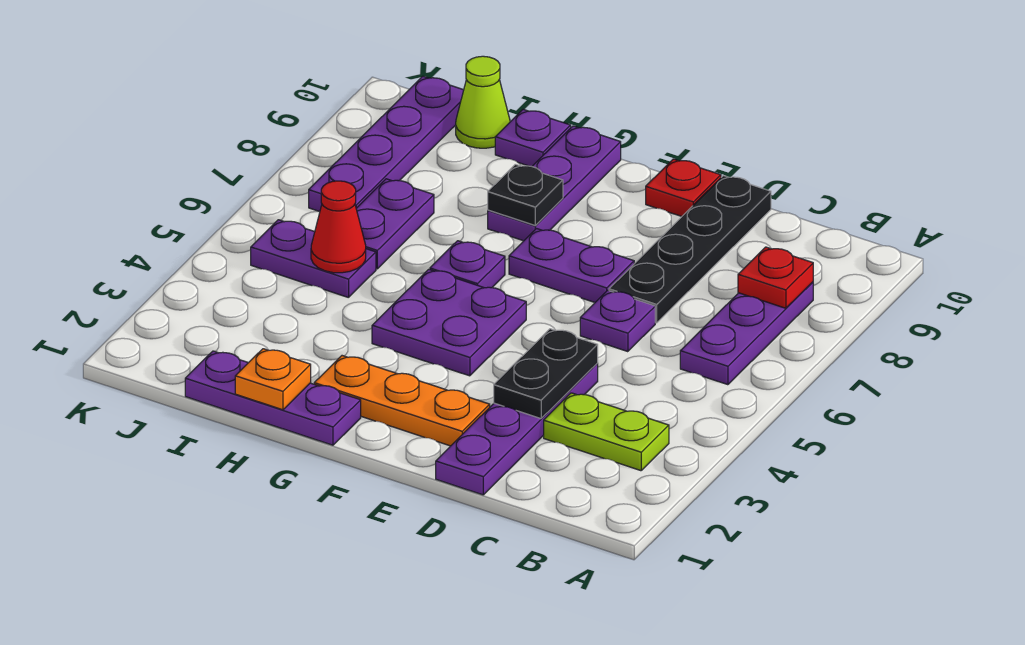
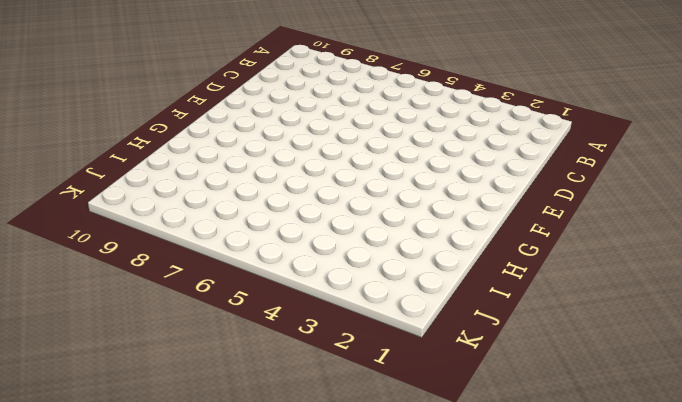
none -> lime plate B3:C3 level 1
none -> purple plate B6:B8 level 1
none -> purple plate D1:D4 level 1

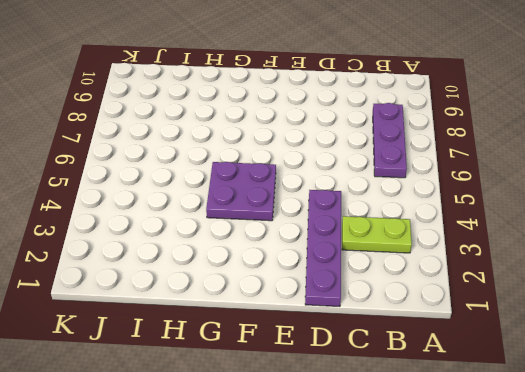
none -> purple plate D6 level 1
none -> black plate D7:D10 level 1
none -> orange plate E2:G2 level 1

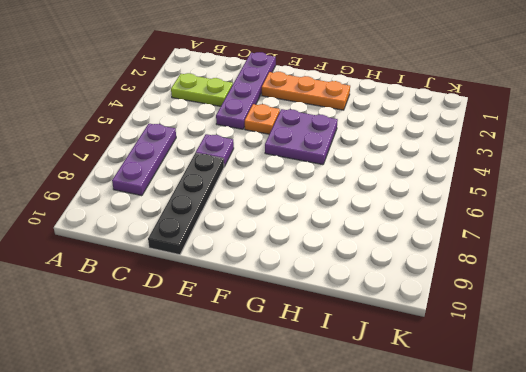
orange plate E4 level 1 -> orange plate H1 level 2
none -> purple plate E7:F7 level 1
none -> red plate E10 level 1
none -> purple plate G1:I1 level 1

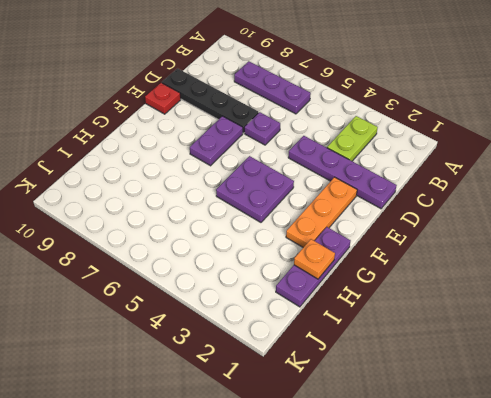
none -> purple plate G6 level 1
none -> purple plate G8:G10 level 1
none -> purple plate H10 level 1

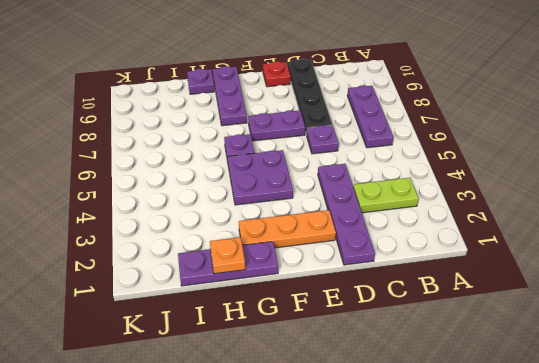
none -> purple plate I5:J5 level 1
none -> purple plate I6:I7 level 1
none -> lime cone I10 level 1

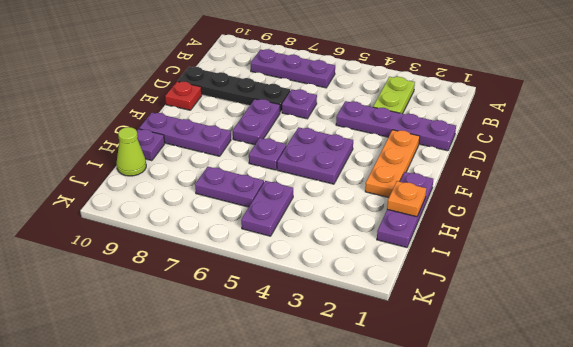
none -> purple plate J7:J10 level 1
none -> red plate B8 level 2
none -> black plate D3:D4 level 2

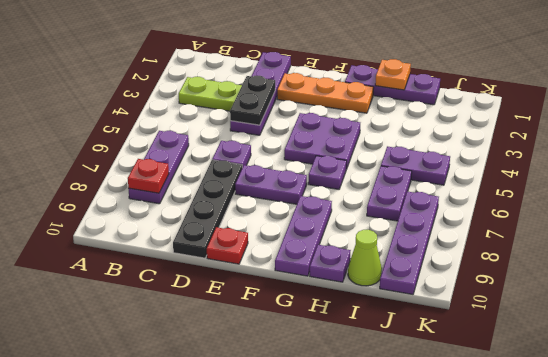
none -> black plate G8 level 2
none -> red cone I5 level 2

